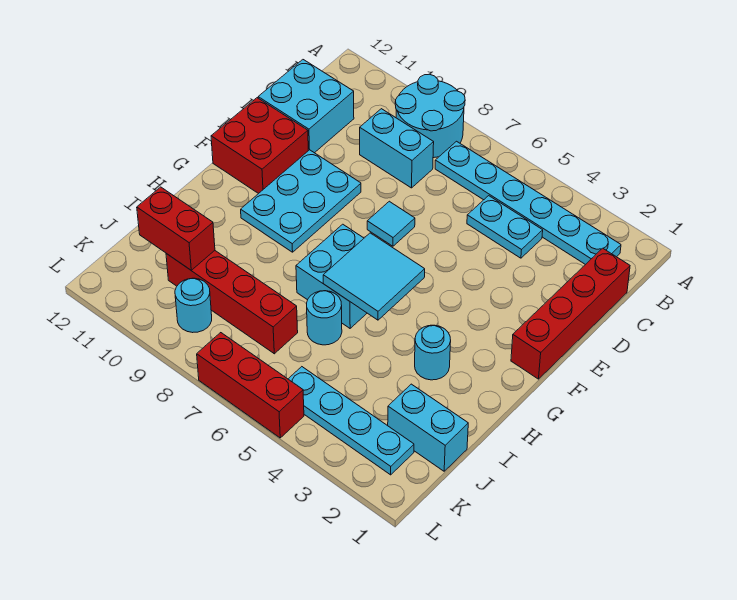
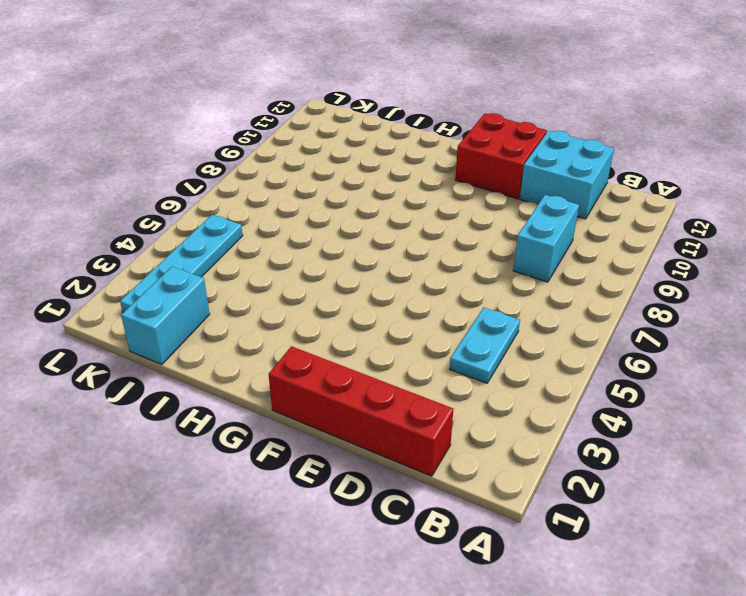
none -> cyan round brick A8:B9 level 1
none -> cyan plate B2:B7 level 1
none -> cyan tile E7 level 1

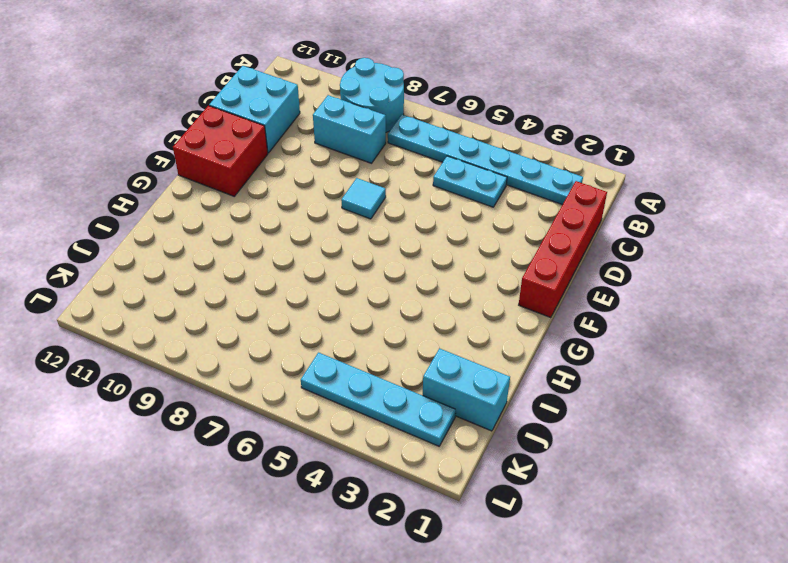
none -> cyan plate E9:G10 level 1
none -> cyan brick G6:H7 level 1
none -> cyan round brick H3 level 1

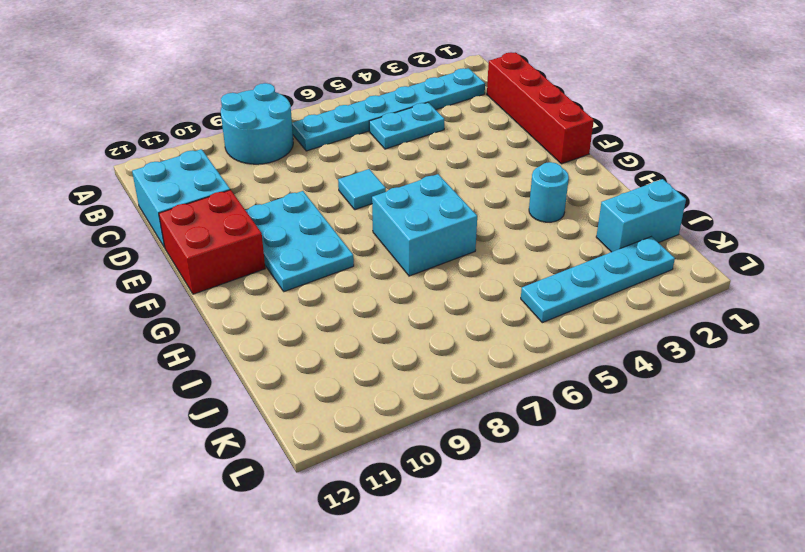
none -> cyan brick C8:C9 level 1
none -> cyan round brick I6 level 1
none -> red brick J7:J10 level 1

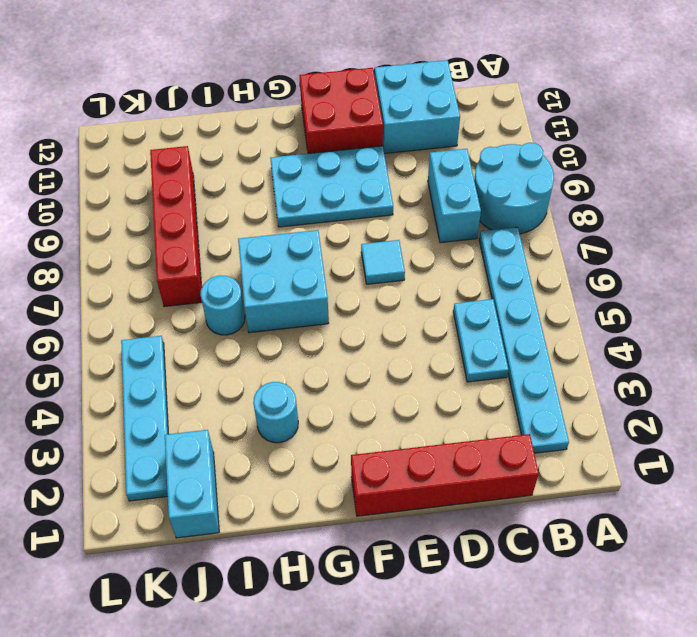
none -> cyan round brick K9 level 1
none -> red brick L5:L7 level 1
none -> cyan tile G5:H6 level 2

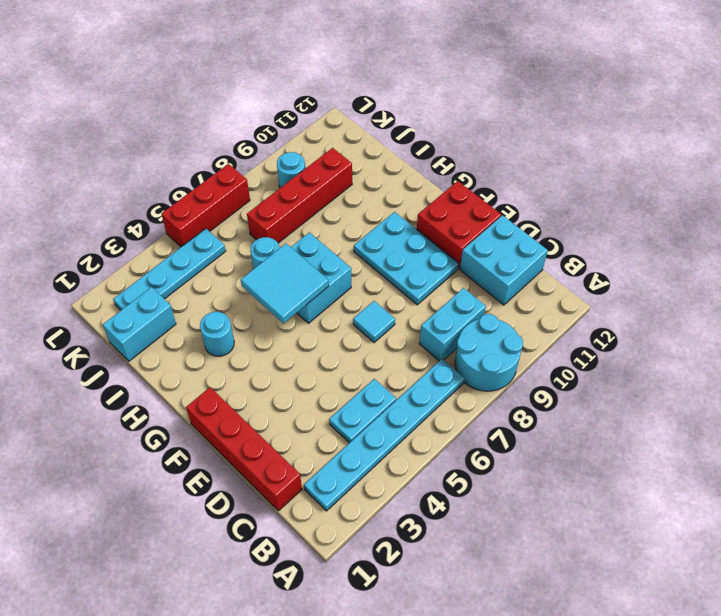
none -> red brick J10:J11 level 2

